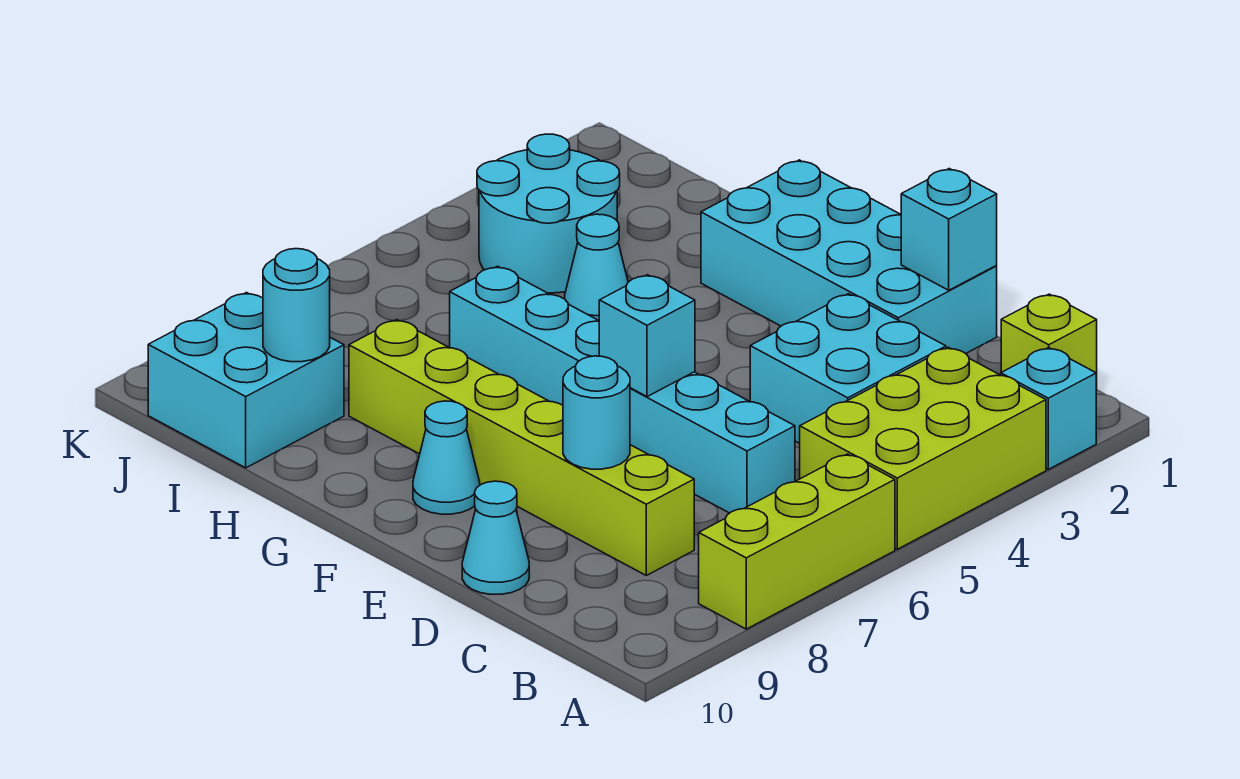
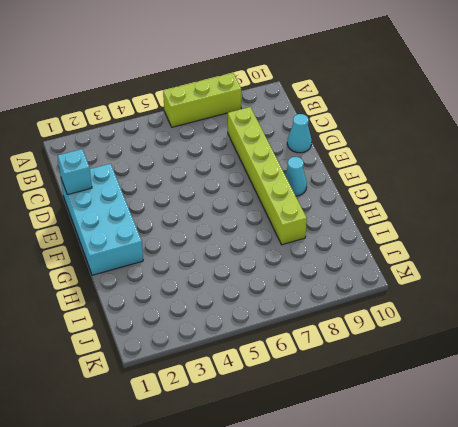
none -> cyan brick A2 level 1
none -> lime brick A3:B5 level 1
none -> lime brick B1 level 1

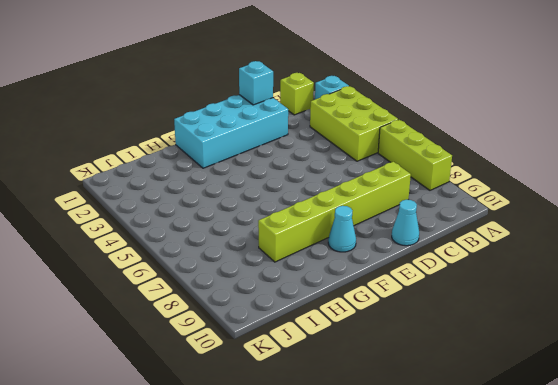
none -> cyan brick C3:D4 level 1
none -> cyan brick C6:H6 level 1
none -> cyan cone H4 level 1

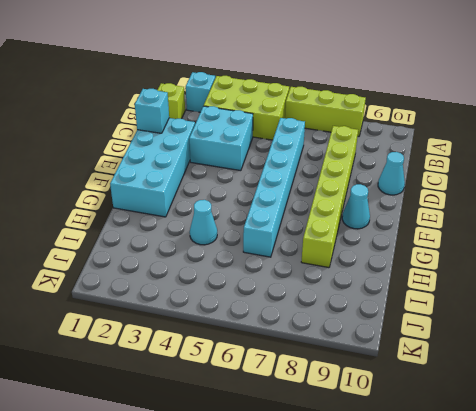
none -> cyan round brick I3:J4 level 1
none -> cyan brick I9:J10 level 1
none -> cyan round brick D8 level 2

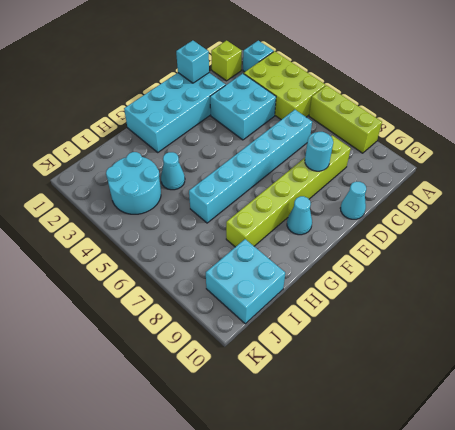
none -> cyan brick E6 level 2
none -> cyan round brick I9 level 2

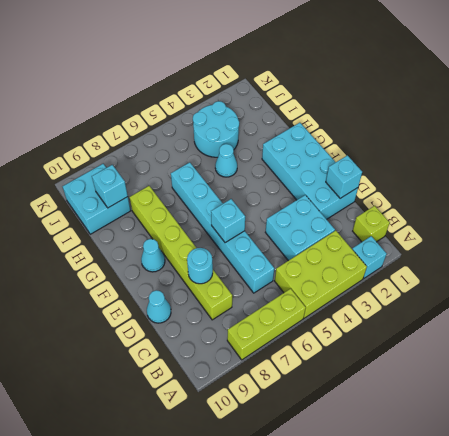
cyan brick I9 level 2 -> cyan round brick I9 level 2

